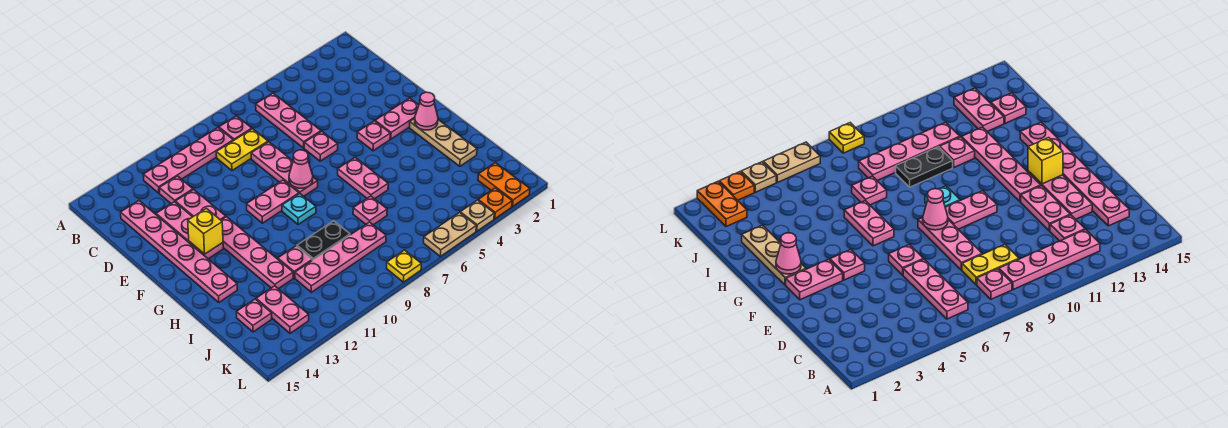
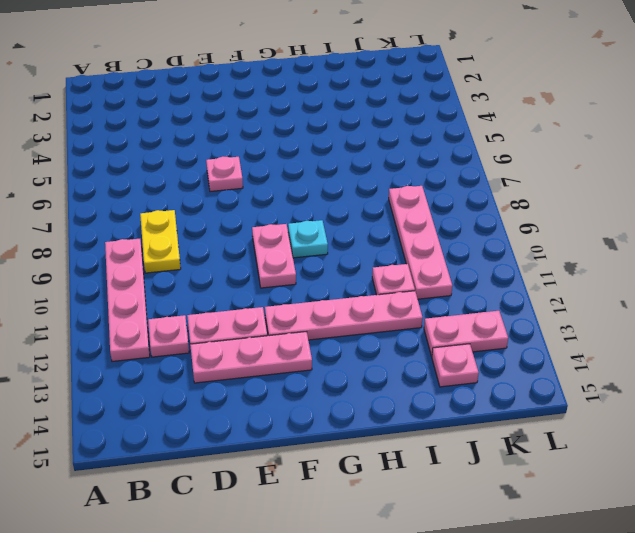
none -> pink plate B6:D6 level 1
none -> pink plate B8 level 1
none -> pink plate C14:H14 level 1
none -> pink plate D8:F8 level 1

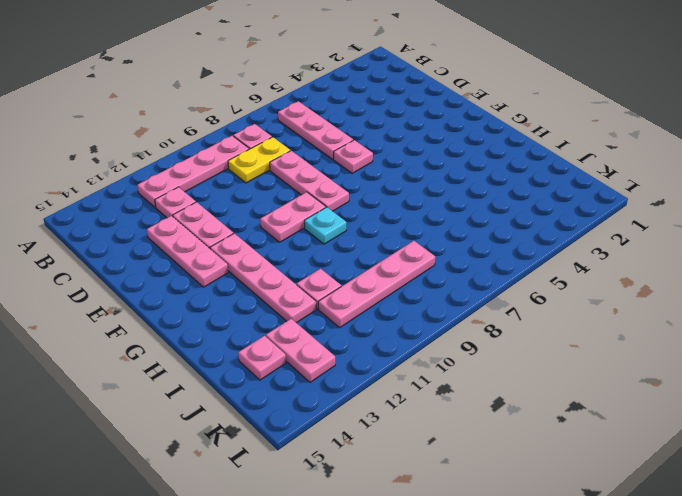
none -> pink plate C14:H14 level 1
none -> pink plate F2:F3 level 1
none -> pink plate F4 level 1
none -> tan plate G2:I2 level 1

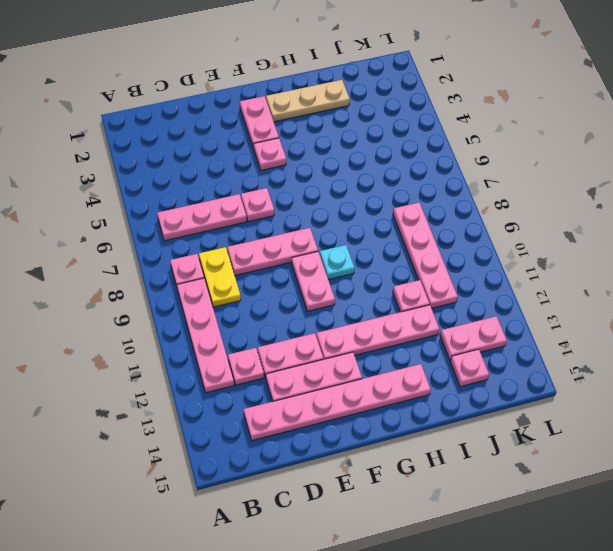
none -> pink plate G6:H6 level 1
none -> pink plate I7 level 1
none -> black plate I9:I10 level 1
none -> orange plate K2:L2 level 1

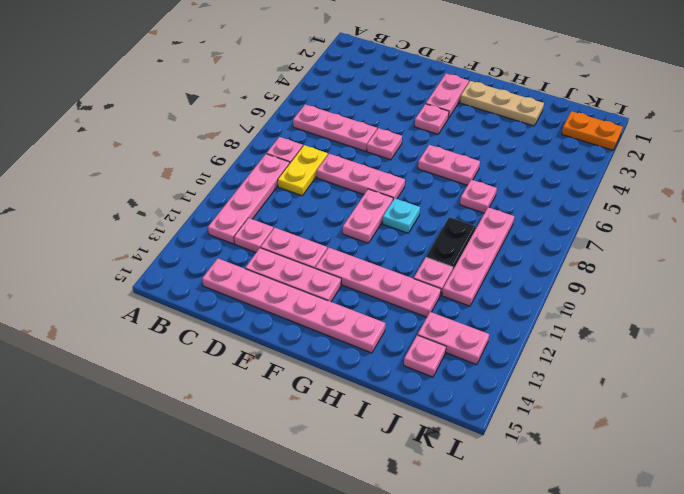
none -> orange plate L3 level 1
none -> tan plate L4 level 1
none -> tan plate L5:L6 level 1
none -> yellow plate L8 level 1

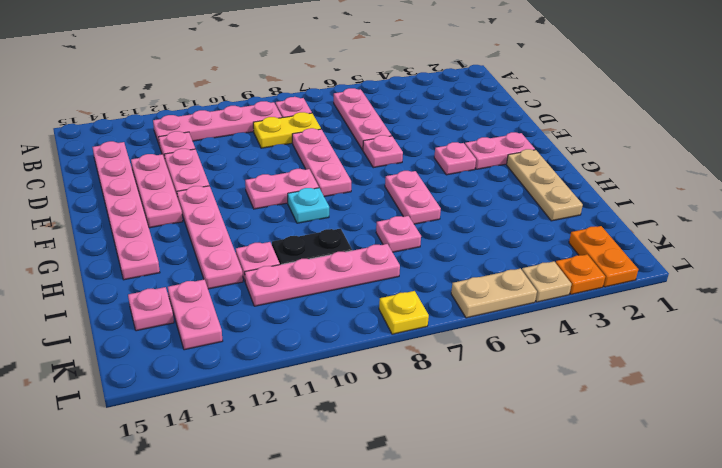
none -> pink cone F8 level 2
none -> yellow brick F13 level 2
none -> pink cone G2 level 2

